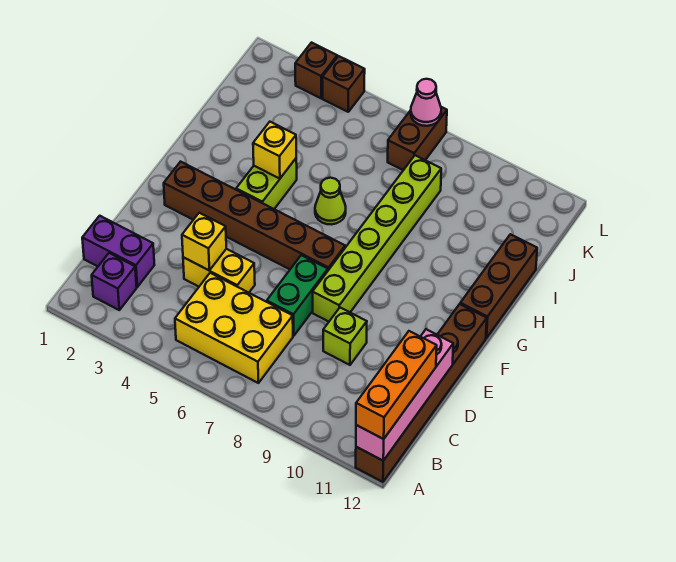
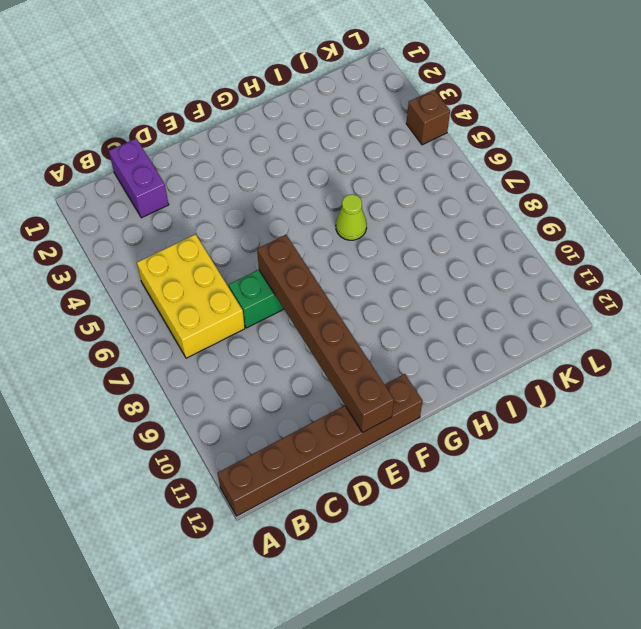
brown brick E7:E12 level 2 -> brown brick F2:F7 level 1
none -> purple brick B2 level 1
none -> yellow brick D4:D5 level 1
none -> lime brick D9 level 1

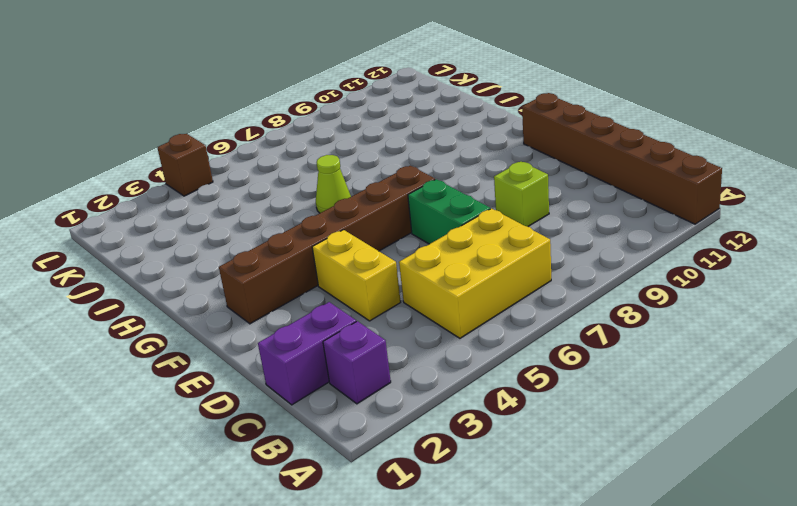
yellow brick D4:E4 level 1 -> yellow brick D4:D5 level 1
none -> lime brick E8:J8 level 1
none -> lime brick G4:H4 level 1
none -> brown brick G12:I12 level 1

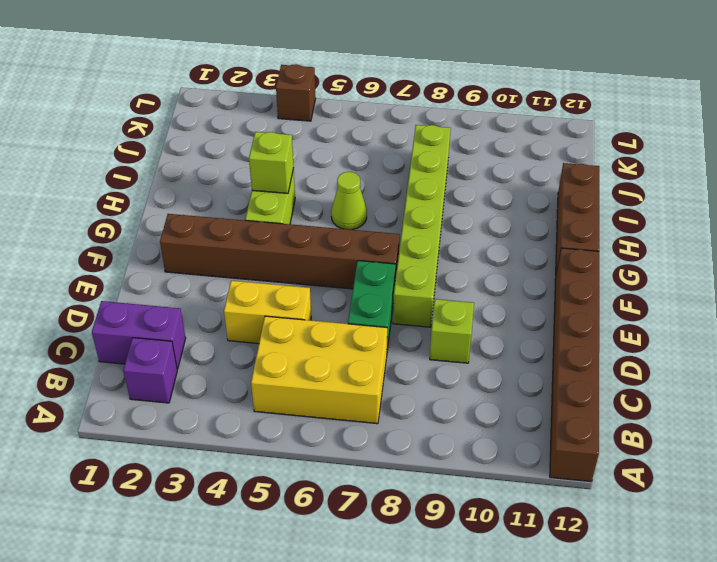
lime brick H4 level 2 -> yellow brick H4 level 2
none -> brown brick K7:L7 level 1
none -> brown brick L3 level 1
none -> pink brick A12:D12 level 2

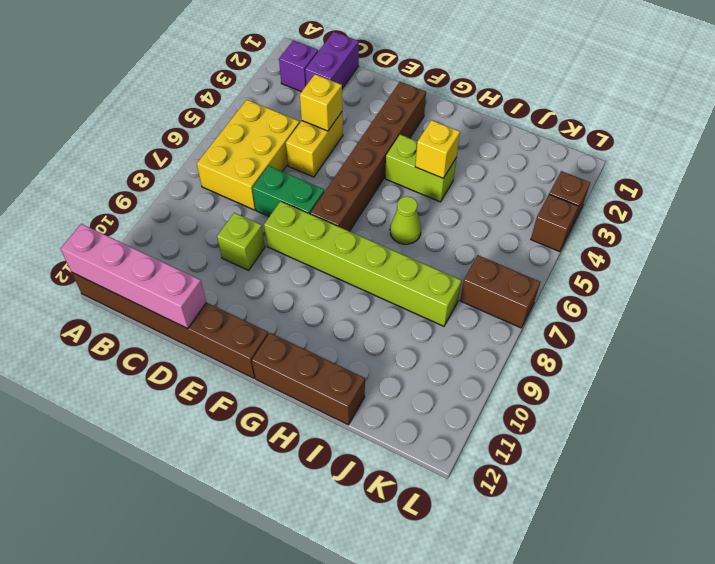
none -> pink cone L7 level 2
none -> orange brick A12:C12 level 3

